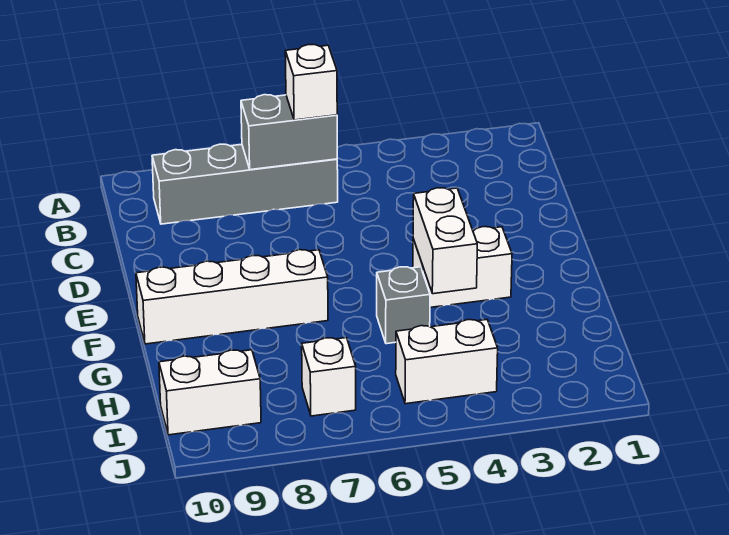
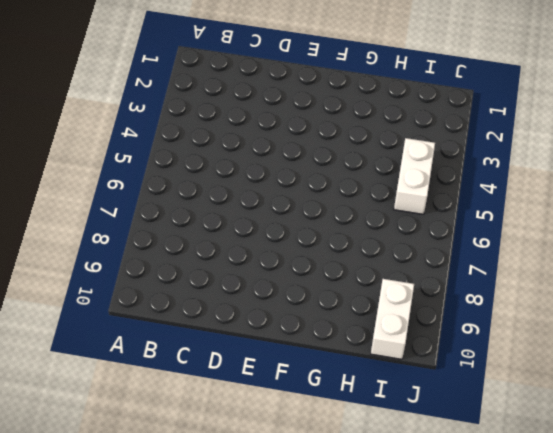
none -> grey brick B6:B9 level 1
none -> white brick F3:F4 level 1

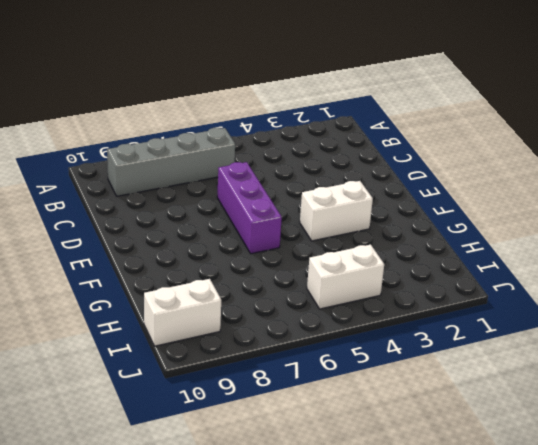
purple brick D6:F6 level 1 -> none
none -> white brick F7:F10 level 1
none -> grey brick G5 level 1

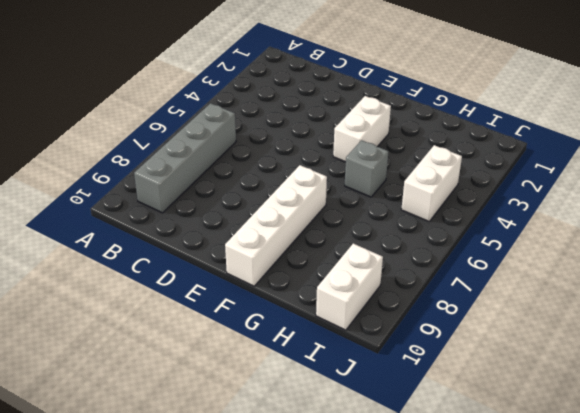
none -> white brick I7 level 1
none -> grey brick B6:B7 level 2

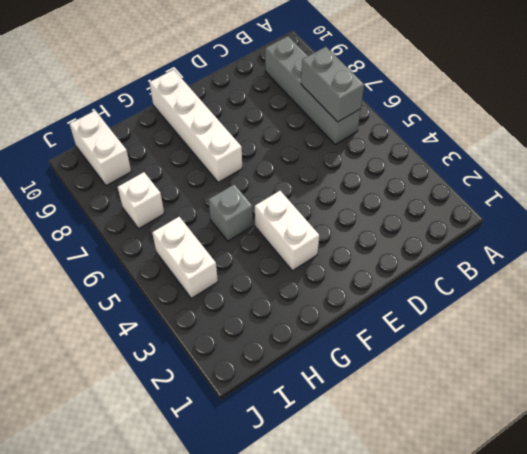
none -> white brick F4:G4 level 2
none -> white brick B6 level 3

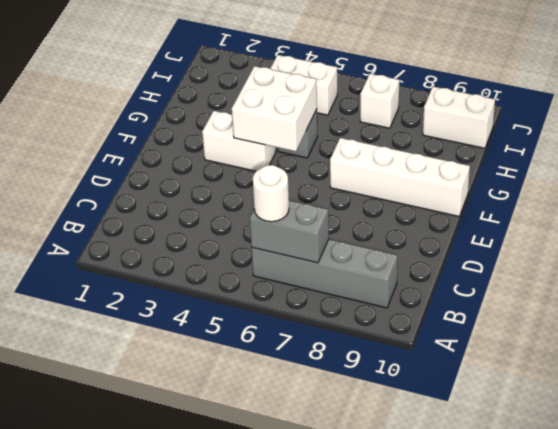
white round brick B6 level 3 -> white brick B6 level 3
white brick F4:G5 level 2 -> white brick F4:G4 level 2

